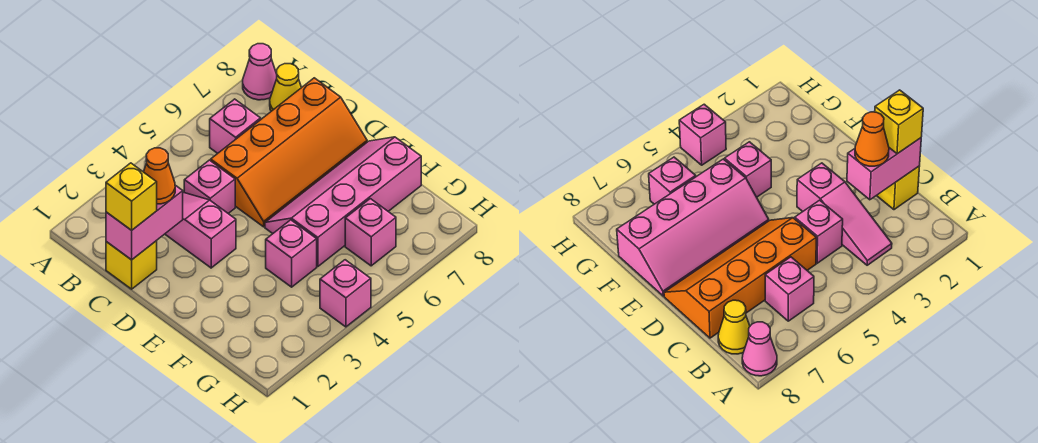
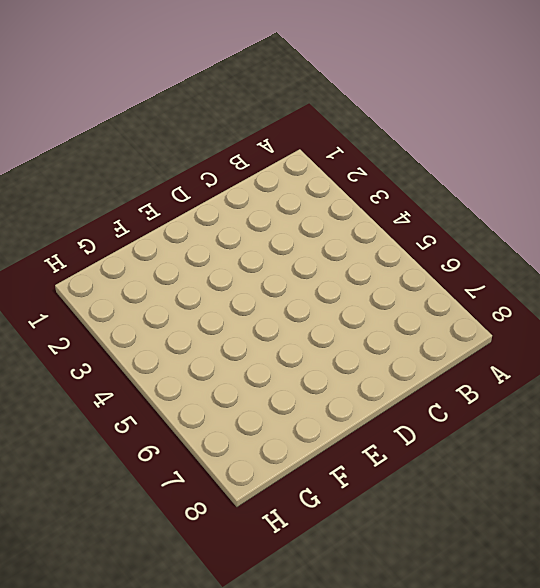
none -> pink cone A8 level 1
none -> pink slope B3:D3 level 1 top D
none -> pink brick B6 level 1

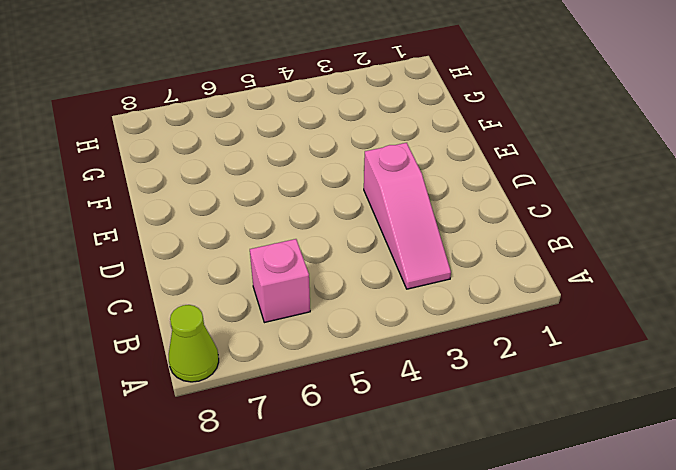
lime cone A8 level 1 -> pink cone A8 level 1
none -> yellow cone B8 level 1
none -> yellow brick C1 level 1
none -> pink brick C4 level 1

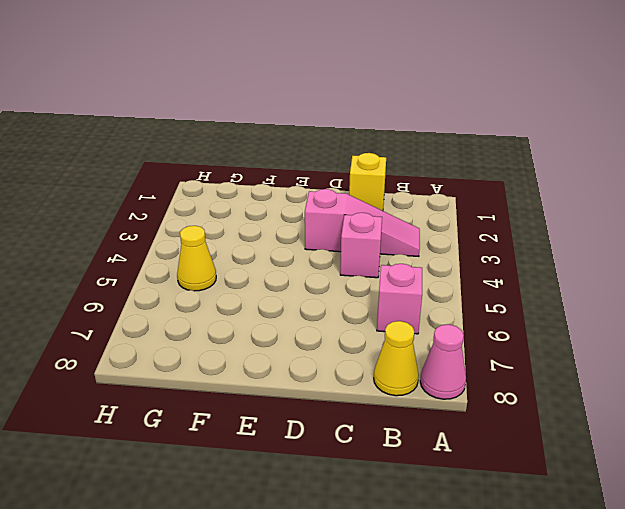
yellow cone G5 level 1 -> none
none -> orange slope C5:D8 level 1 top C
none -> pink slope E5:F8 level 1 top F
none -> pink brick F4 level 1

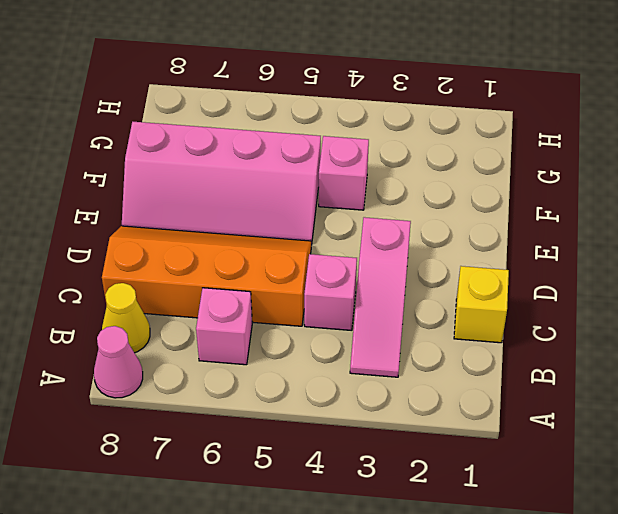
none -> pink brick G6 level 1
none -> pink brick H4 level 1
none -> pink brick C1:C2 level 2

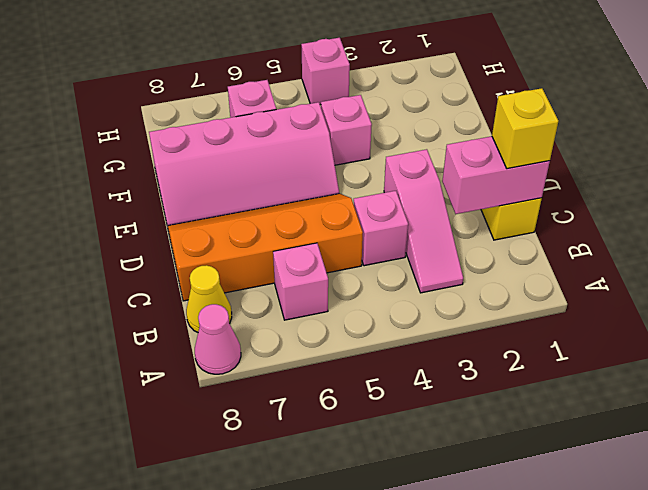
none -> orange cone C2 level 3

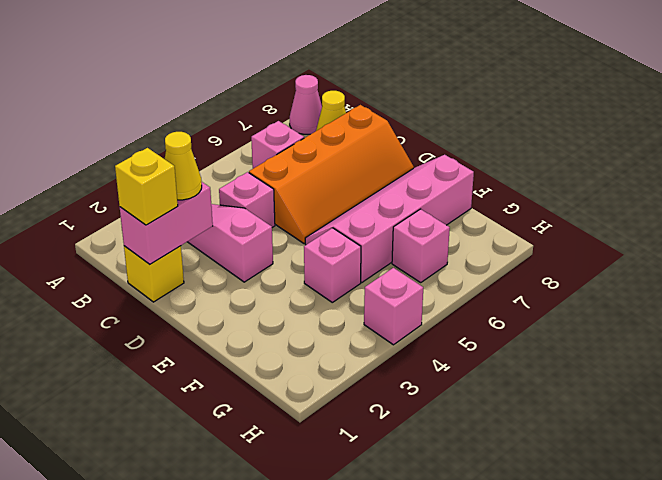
yellow cone C2 level 3 -> orange cone C2 level 3

